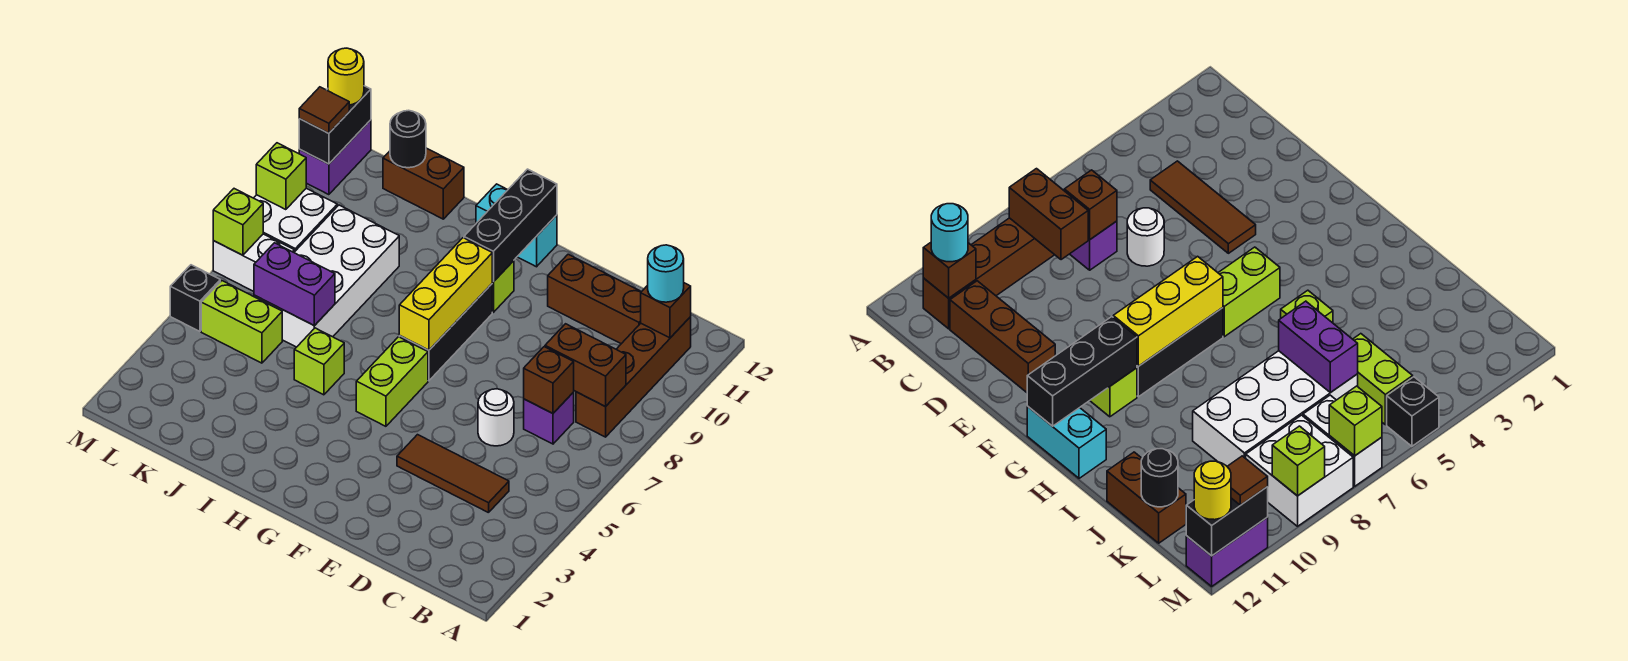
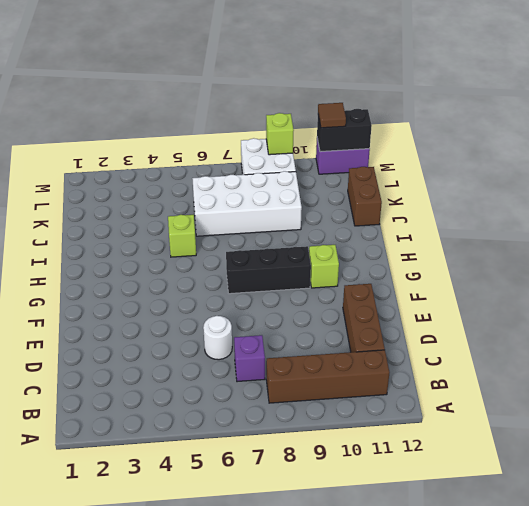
none -> brown tile C4:E4 level 1
none -> lime brick G5:G6 level 1
none -> cyan brick G12:H12 level 1
none -> lime brick K5:L5 level 1

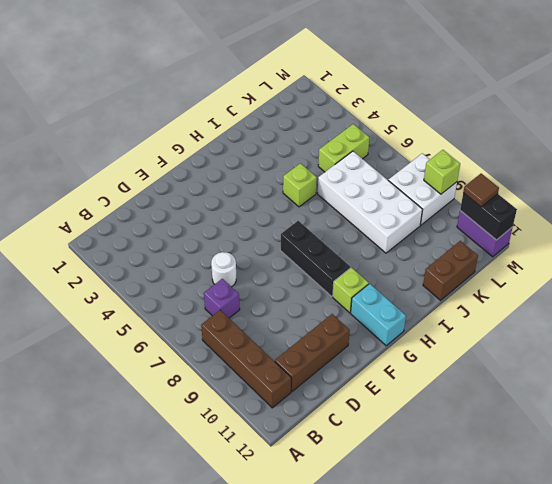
cyan brick G11:G12 level 1 -> cyan brick G12:H12 level 1
none -> brown tile C4:E4 level 1
none -> lime brick G5:G6 level 1
none -> white brick L7:M7 level 1
none -> black brick M5 level 1

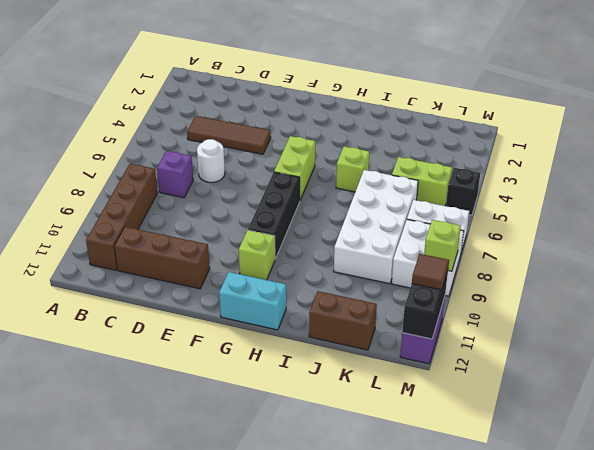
none -> brown brick B8:C8 level 2
none -> brown brick B11 level 2
none -> brown brick C7 level 2
none -> yellow brick G7:G9 level 2

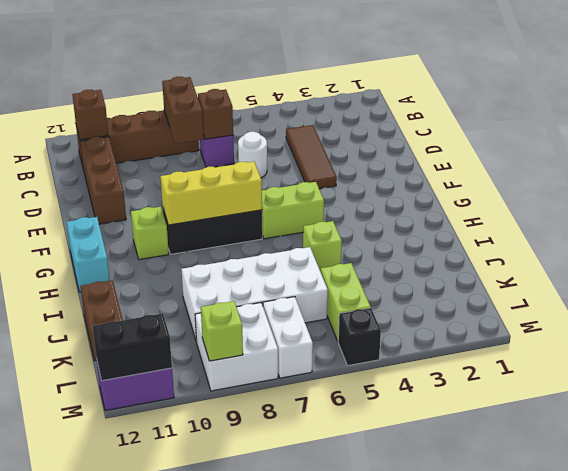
none -> black brick G10:G12 level 2
none -> purple brick J6:K6 level 2
none -> black round brick K12 level 2
none -> lime brick M7 level 2

